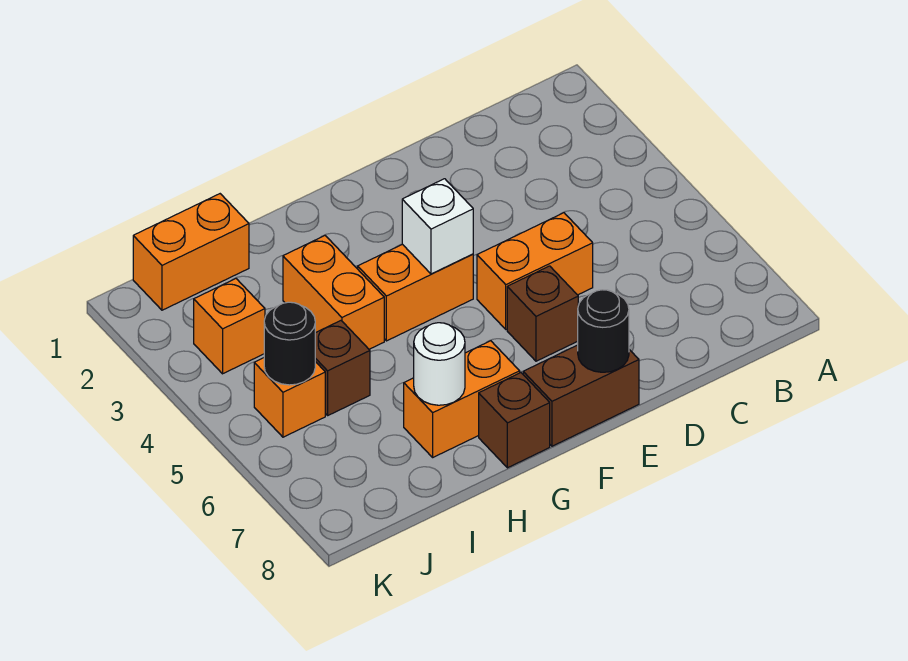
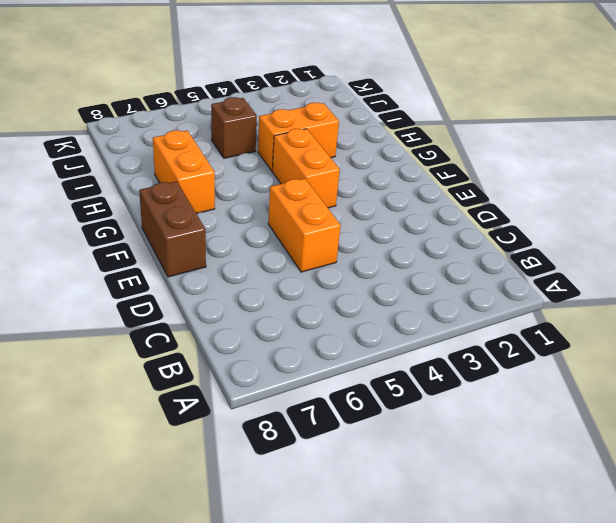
none -> brown brick E6 level 1
none -> brown brick G8 level 1
none -> orange brick I1:J1 level 1

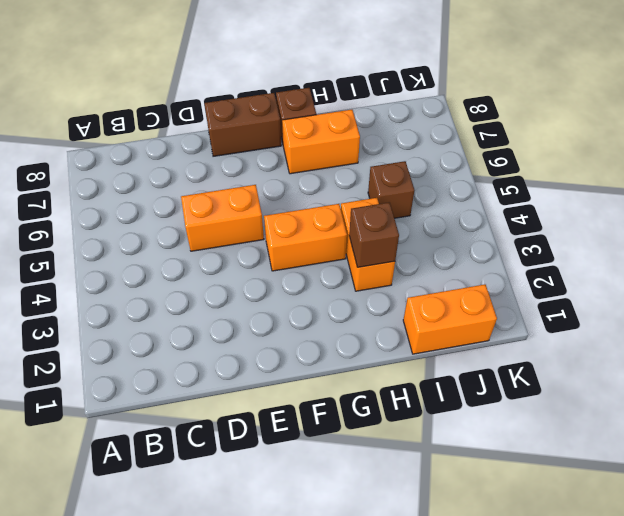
brown brick H3 level 2 -> brown brick E6 level 1
none -> orange brick J3 level 1
none -> orange brick J5 level 1
none -> black round brick E8 level 2

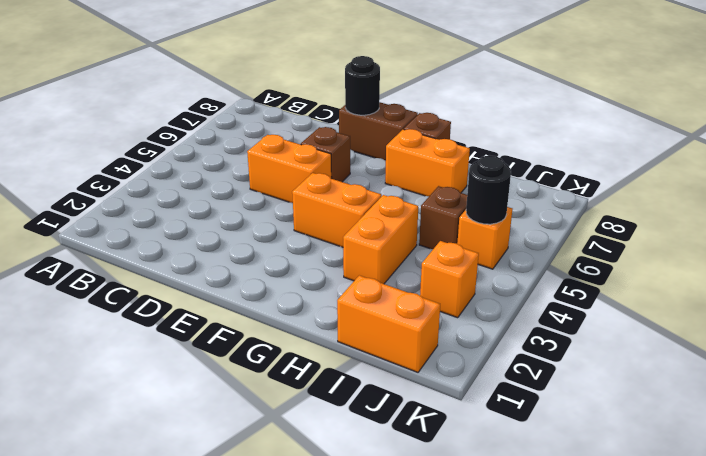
none -> white brick F4 level 2
none -> white round brick H7 level 2

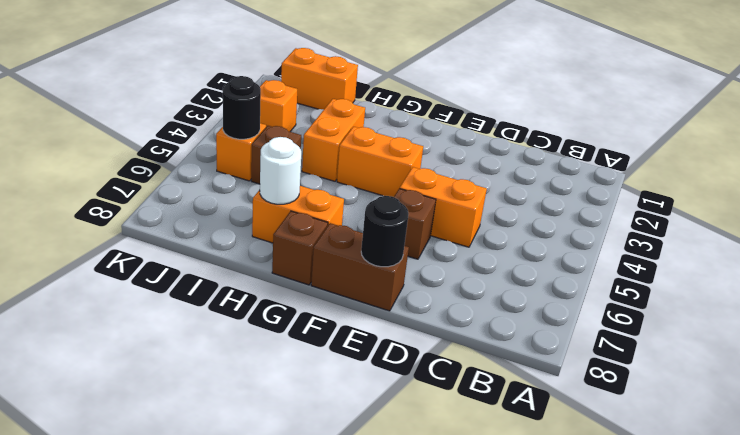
none -> white brick F4 level 2

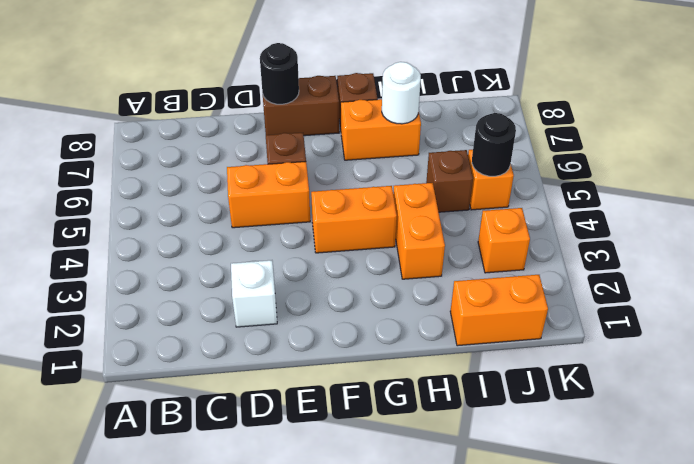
white brick D2 level 1 -> white brick F4 level 2

